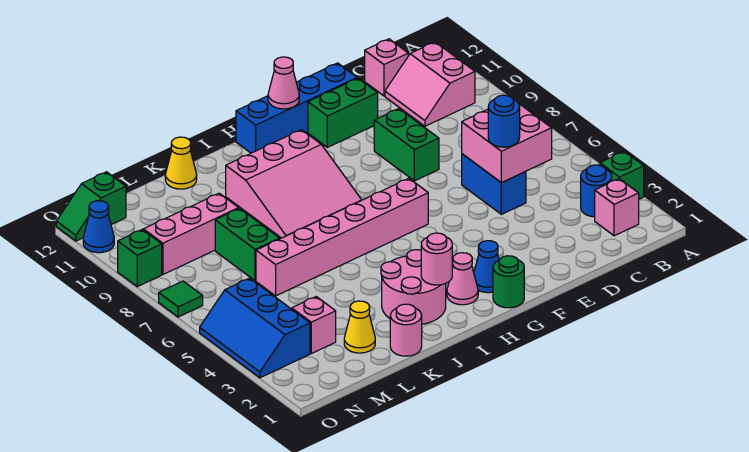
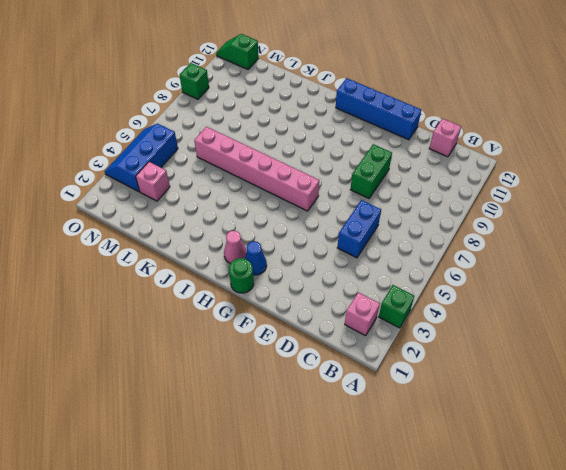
none -> blue round brick B3 level 1
none -> pink slope B10:C11 level 1 top B
none -> green brick E11:F11 level 1
none -> pink slope H8:J10 level 1 top 10

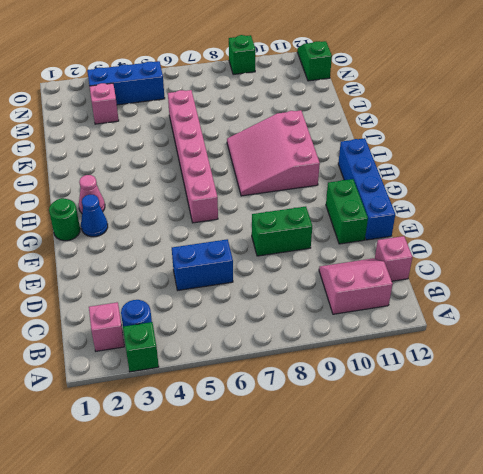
none -> pink round brick I2:J3 level 1
none -> pink round brick K1 level 1
none -> yellow cone K12 level 1
none -> yellow cone L2 level 1

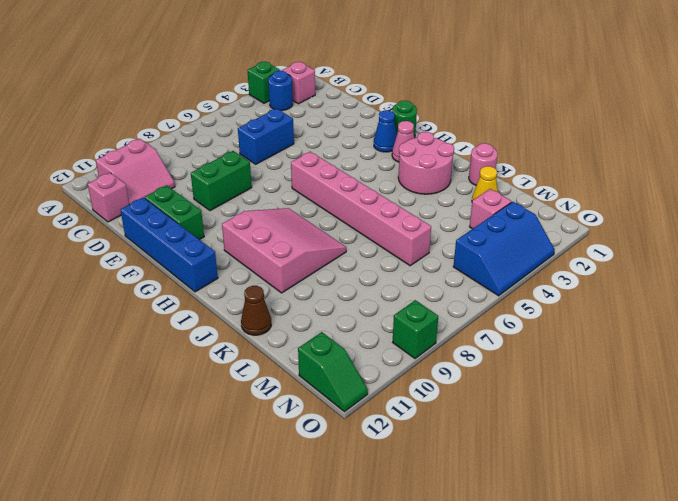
brown cone K12 level 1 -> yellow cone K12 level 1
none -> green brick L7:L8 level 1
none -> pink brick L9:N9 level 1
none -> green tile O7 level 1
none -> blue cone O11 level 1

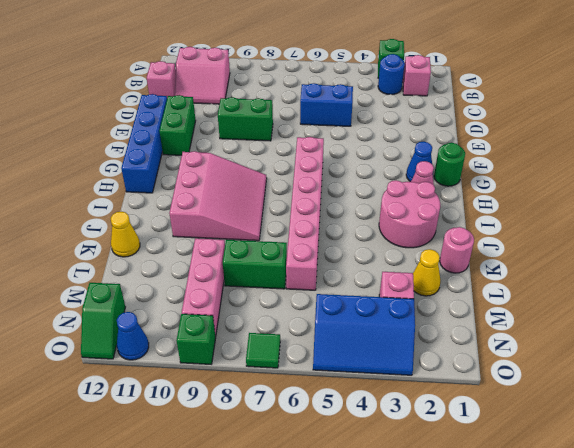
none -> pink brick C5:D6 level 2
none -> pink cone G12 level 2
none -> pink round brick I2 level 2
none -> blue round brick D5 level 3

